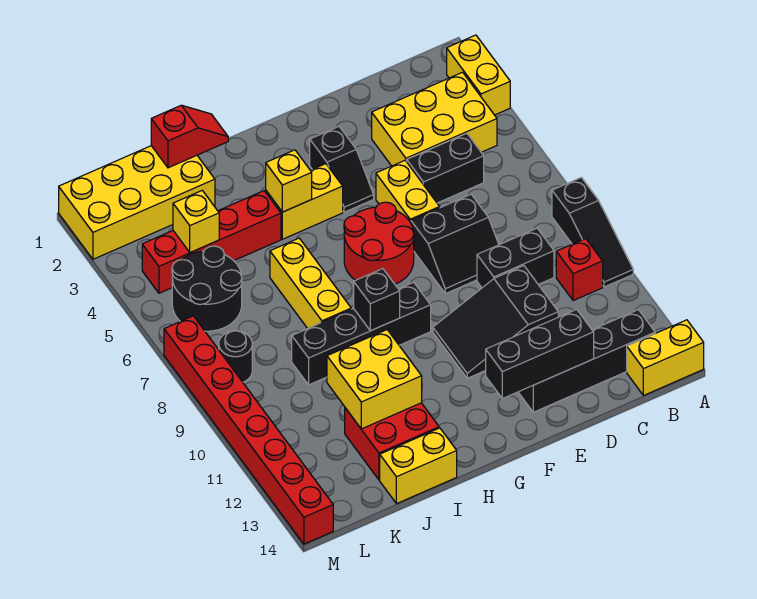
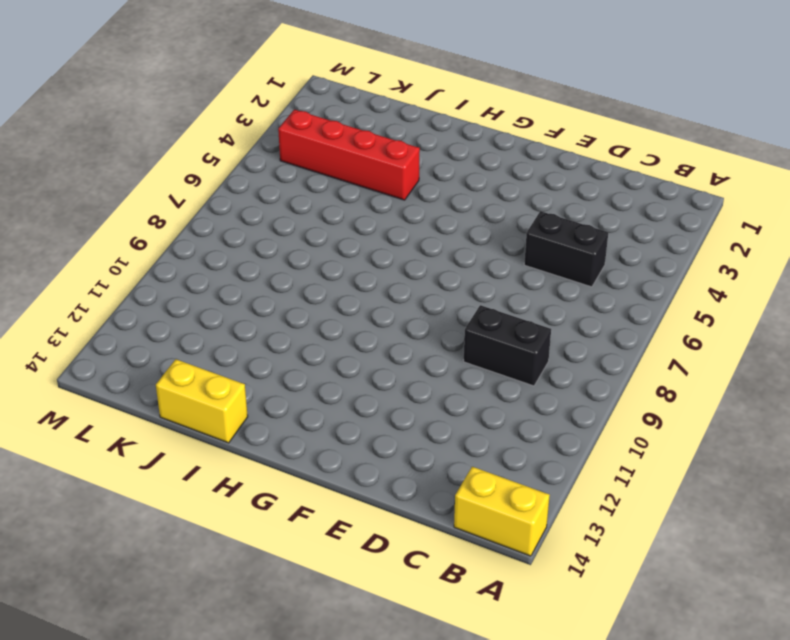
none -> yellow brick A2:A3 level 1
none -> black slope A8:A10 level 1 top 8
none -> yellow brick B3:D4 level 1

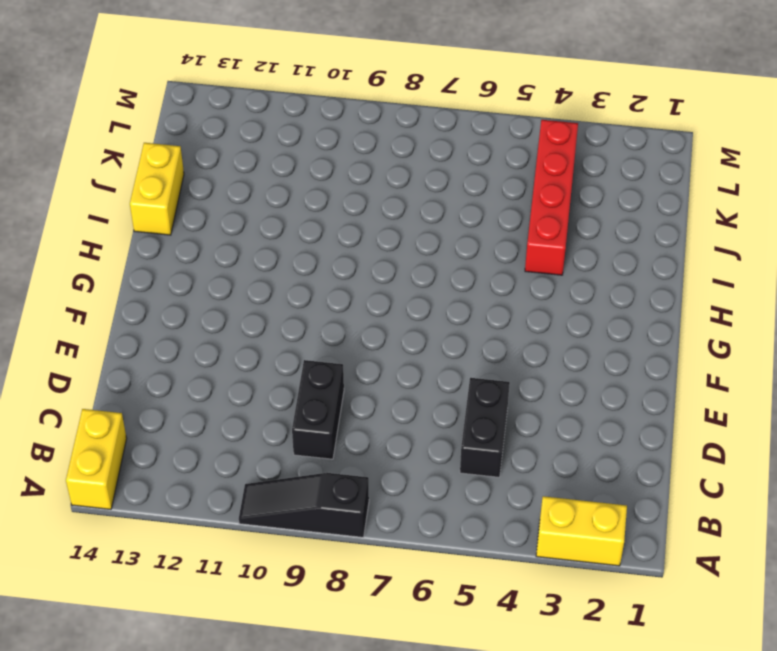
none -> yellow brick B3:D4 level 1
none -> red brick B10 level 1
none -> black brick B13:E13 level 1

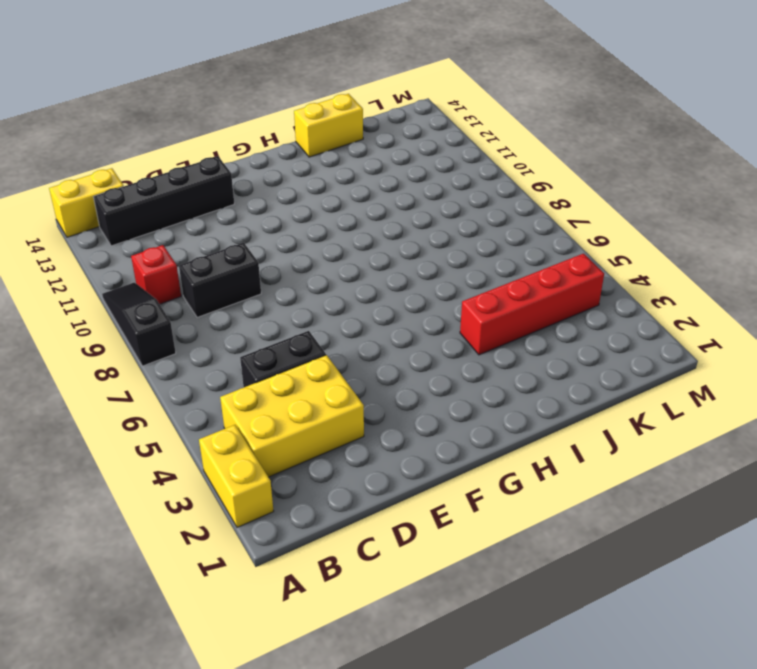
none -> black slope D7:E8 level 1 top 7
none -> black slope D10:F11 level 1 top D
none -> yellow brick E5:E6 level 1

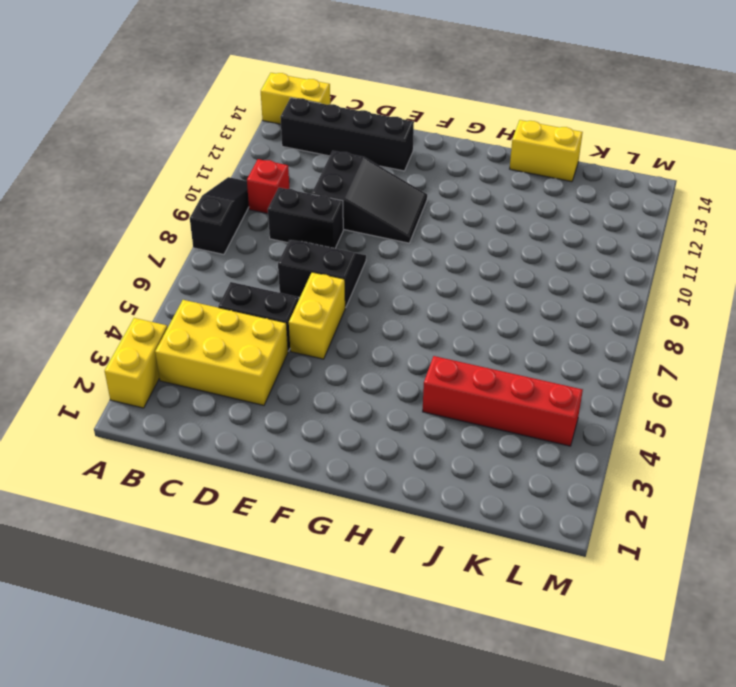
none -> black slope F3:F4 level 1 top 3
none -> red round brick F6:G7 level 1
none -> yellow brick G4:H4 level 1

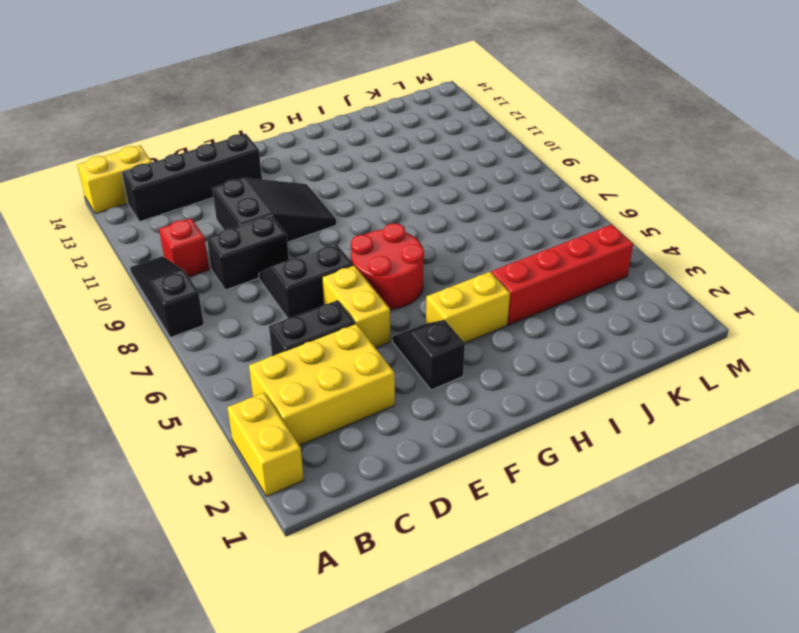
none -> black brick G9:J9 level 1
none -> yellow brick I6:I8 level 1
none -> red brick I12:J13 level 1

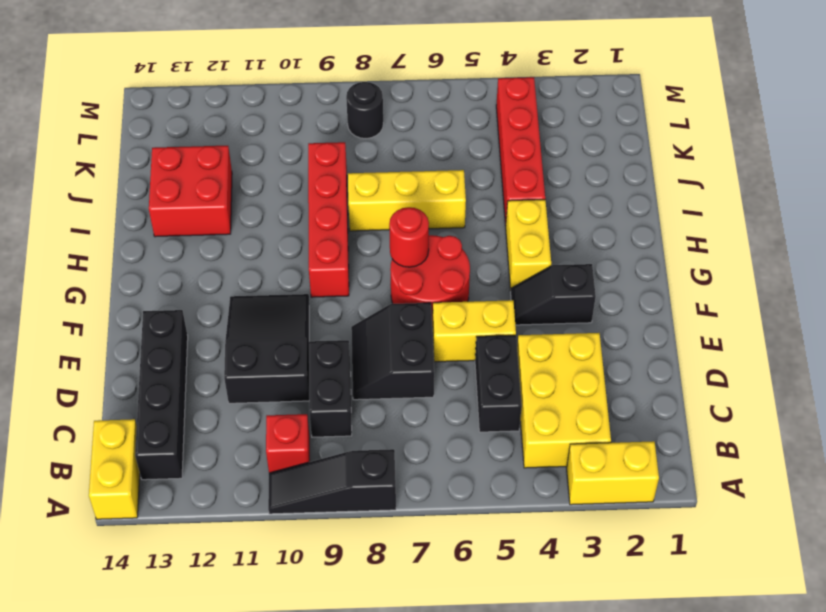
red round brick G7 level 2 -> none
red brick G9:J9 level 1 -> black brick G9:J9 level 1
none -> yellow brick I14:J14 level 1
none -> yellow brick J1:M2 level 1
none -> black round brick K5:L6 level 1

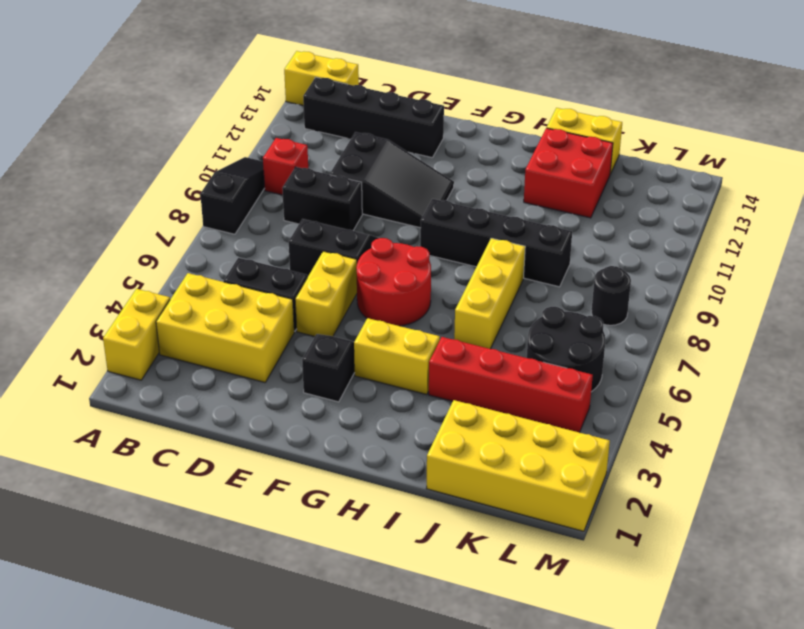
none -> red brick M7:M14 level 1
none -> black brick D13:F13 level 2
none -> yellow brick H4 level 2

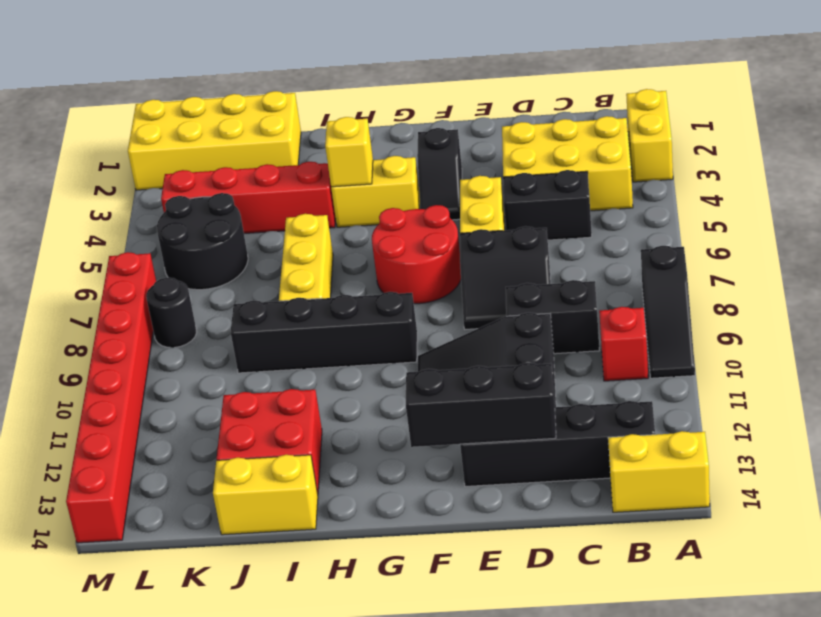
none -> black brick H9 level 2
none -> red slope I1:J1 level 2 top J
none -> yellow brick I11:J12 level 2

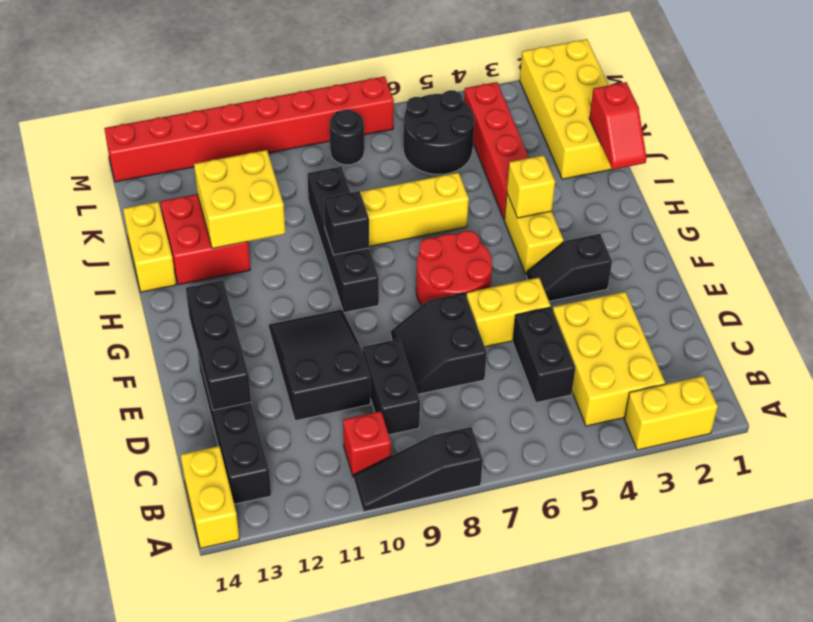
none -> yellow brick K4 level 2

